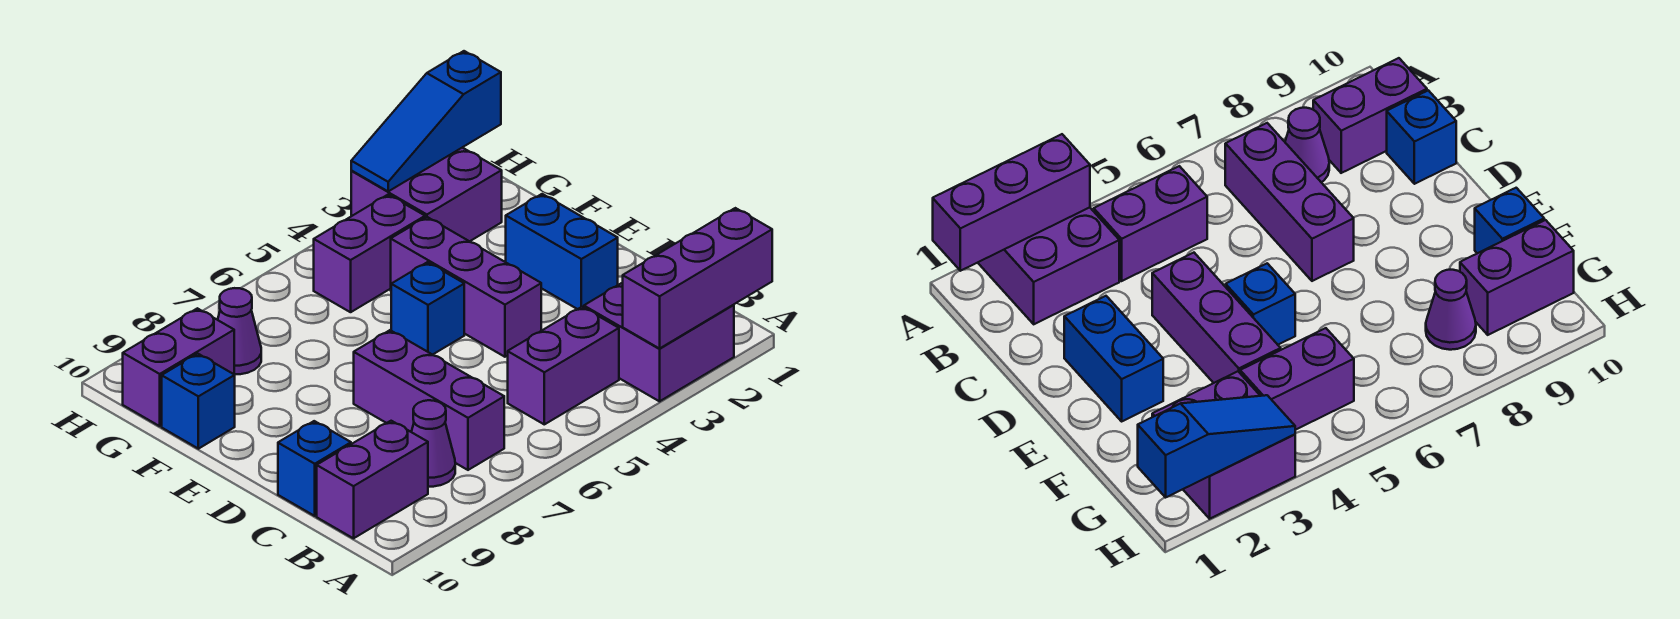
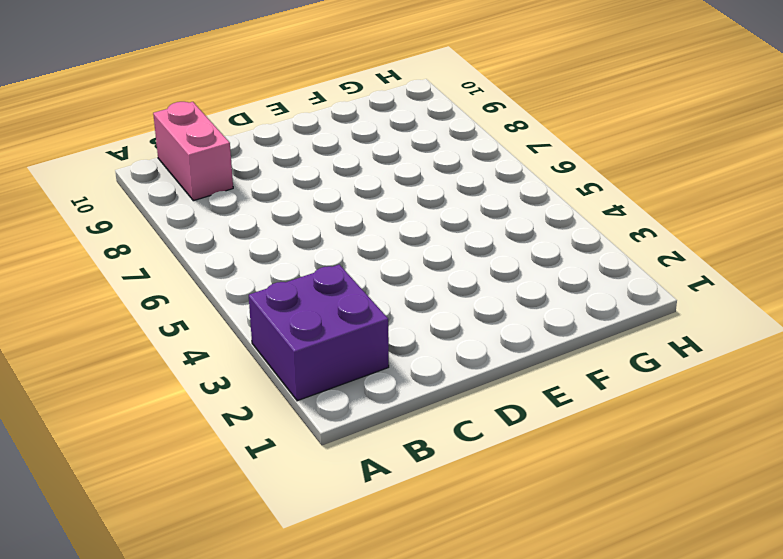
pink brick B9:B10 level 1 -> purple brick B9:B10 level 1
none -> purple brick B4:B5 level 1
none -> purple brick B7:D7 level 1
none -> purple cone B8 level 1

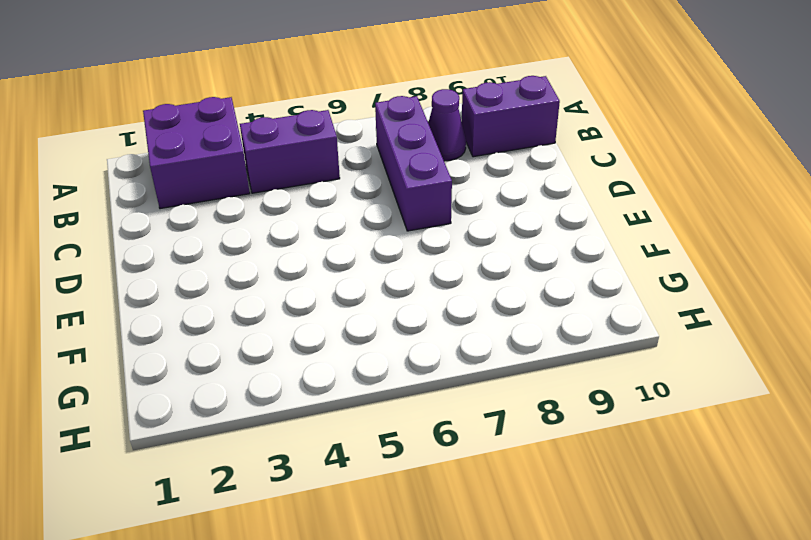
none -> blue brick C10 level 1
none -> blue brick D2:E2 level 1
none -> purple brick D4:F4 level 1

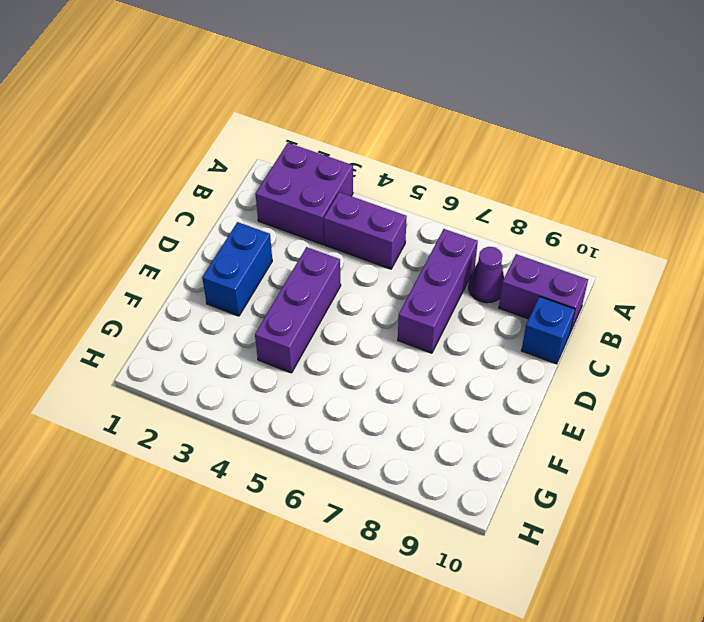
none -> blue brick E5 level 1
none -> blue brick F10 level 1
none -> purple brick G2:H3 level 1

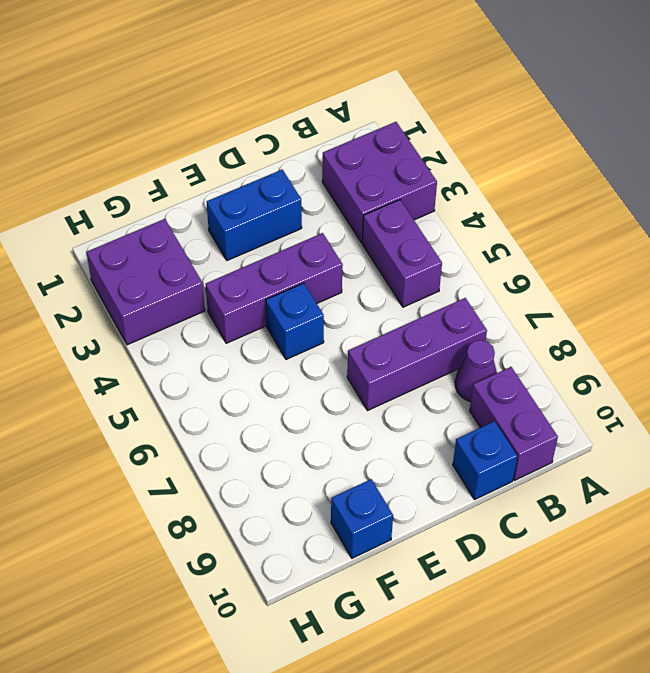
none -> purple brick G4:G5 level 1
none -> purple cone G8 level 1
none -> purple brick G9:G10 level 1

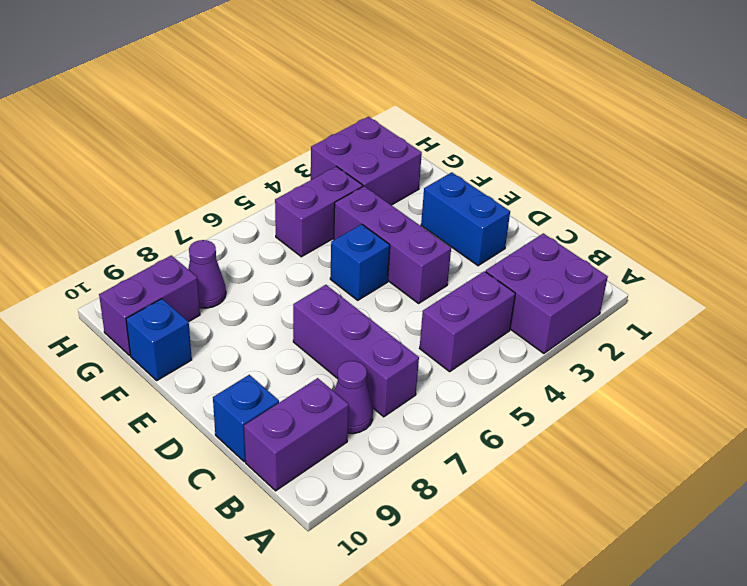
none -> purple brick A1:A3 level 2
none -> blue slope H1:H3 level 2 top 1

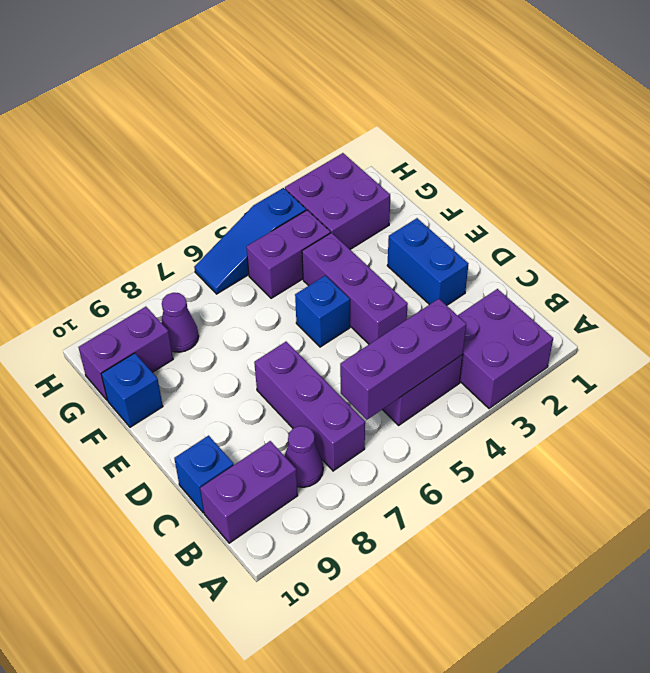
purple brick B4:B6 level 2 -> purple brick A1:A3 level 2
blue slope H4:H6 level 1 top 4 -> blue slope H1:H3 level 2 top 1

